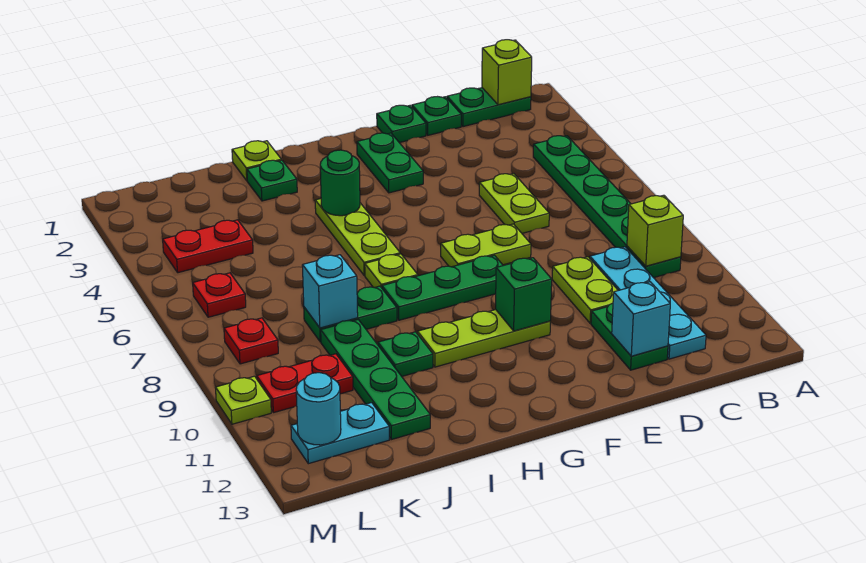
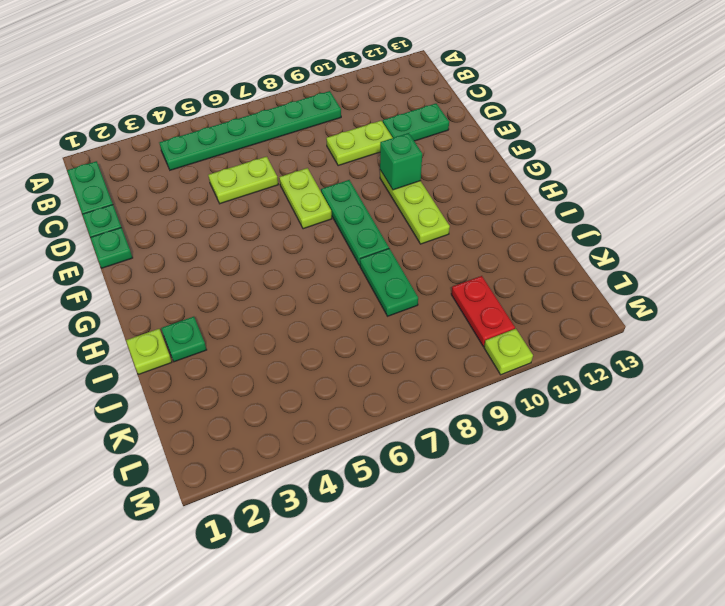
none -> cyan plate C9:C12 level 1
none -> green plate F2:F3 level 1
none -> lime plate H4:H6 level 1
none -> lime plate H7 level 1

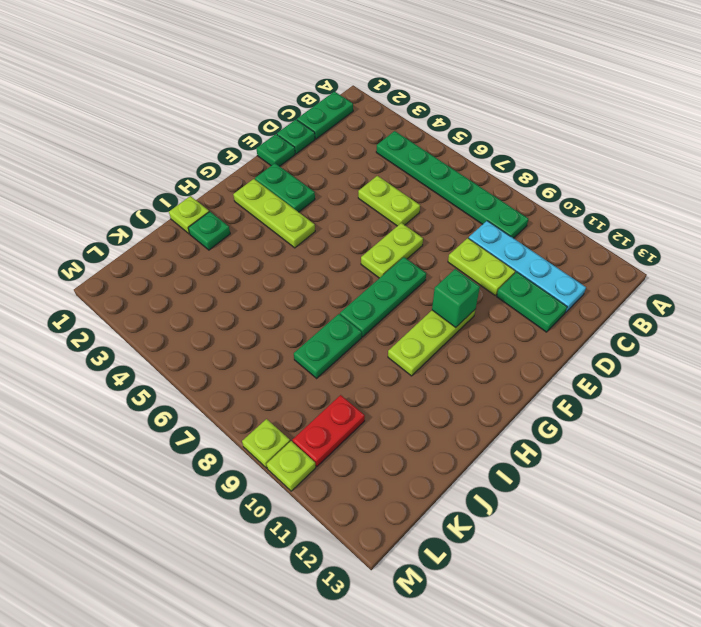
lime plate G2:G4 level 1 -> lime plate H4:H6 level 1
lime plate M9 level 1 -> lime plate H7 level 1
none -> green plate I10 level 1
none -> green plate J9:J12 level 1
none -> red plate K4:L4 level 1
none -> cyan plate K12:L12 level 1

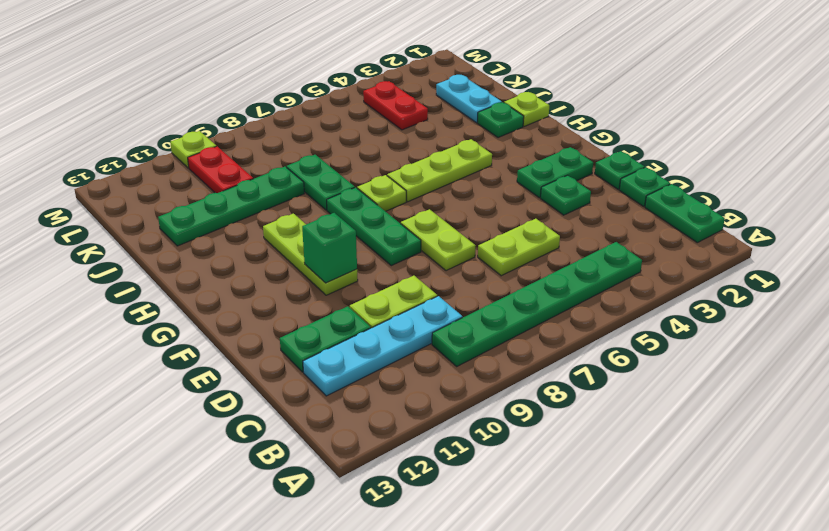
green plate E3 level 1 -> green plate I10 level 1
cyan plate J2:K2 level 1 -> cyan plate K12:L12 level 1
none -> red plate L6 level 1
none -> red plate L8 level 1
none -> lime brick B1 level 2
none -> lime brick B9 level 2

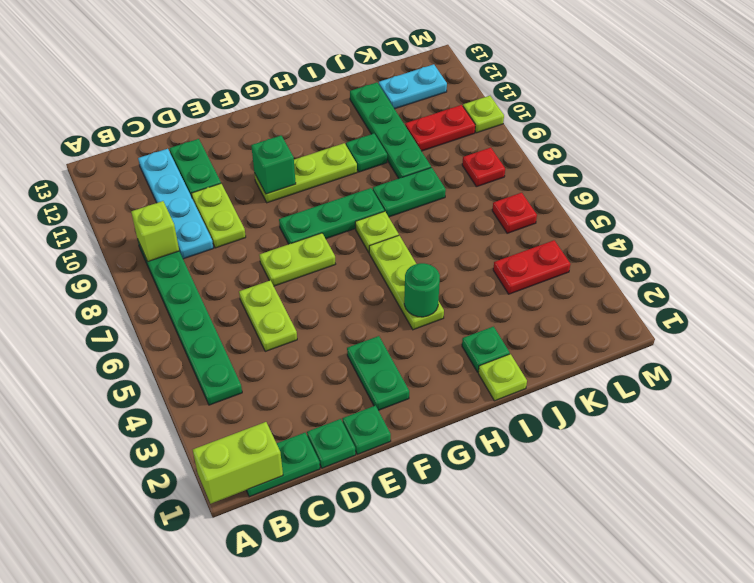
lime brick A1:B1 level 2 -> lime brick B1 level 2
none -> cyan brick D12 level 2
none -> cyan brick J8 level 2
none -> cyan round brick L12 level 2

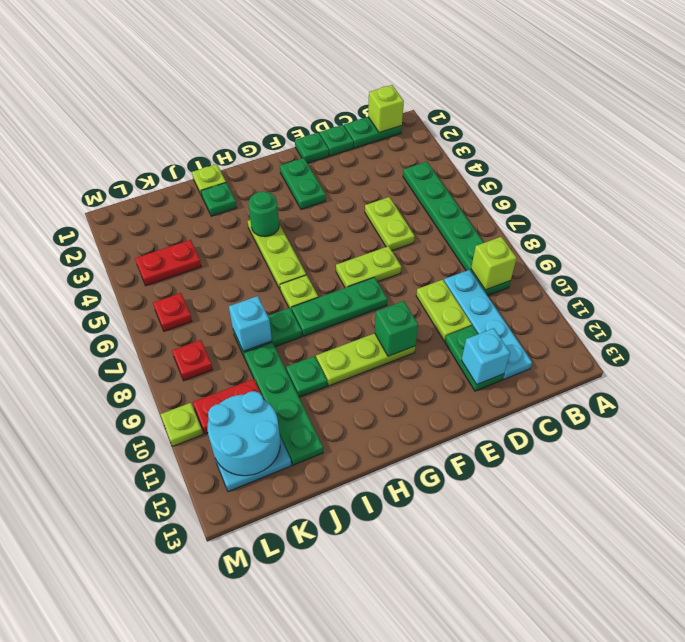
cyan round brick K11:L12 level 2 -> cyan round brick L12 level 2

